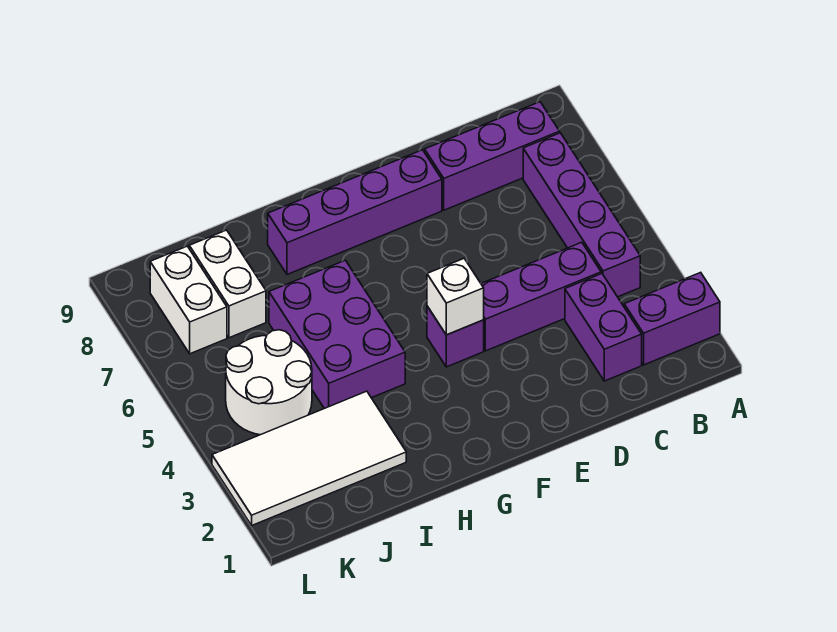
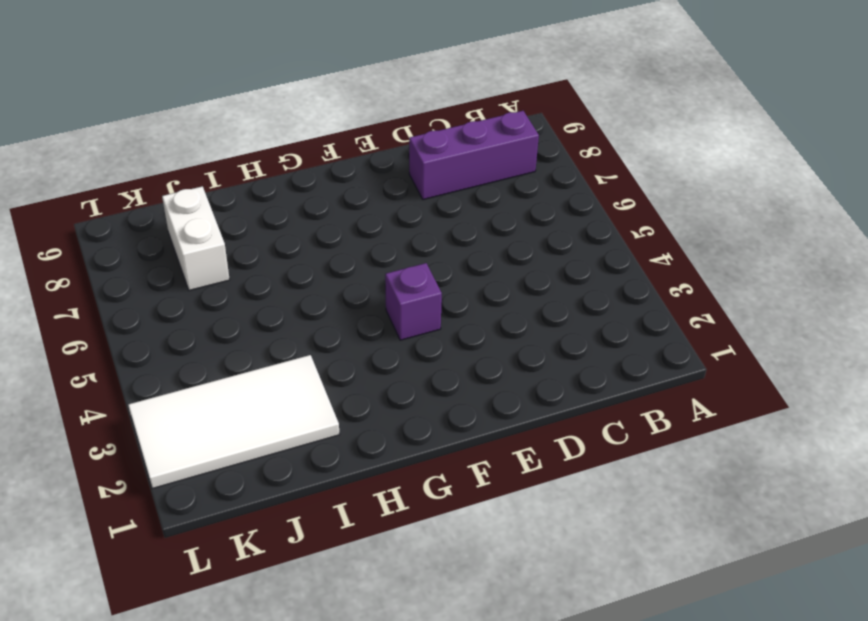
none -> purple brick A2:B2 level 1
none -> purple brick B4:B7 level 1
none -> purple brick C2:C3 level 1

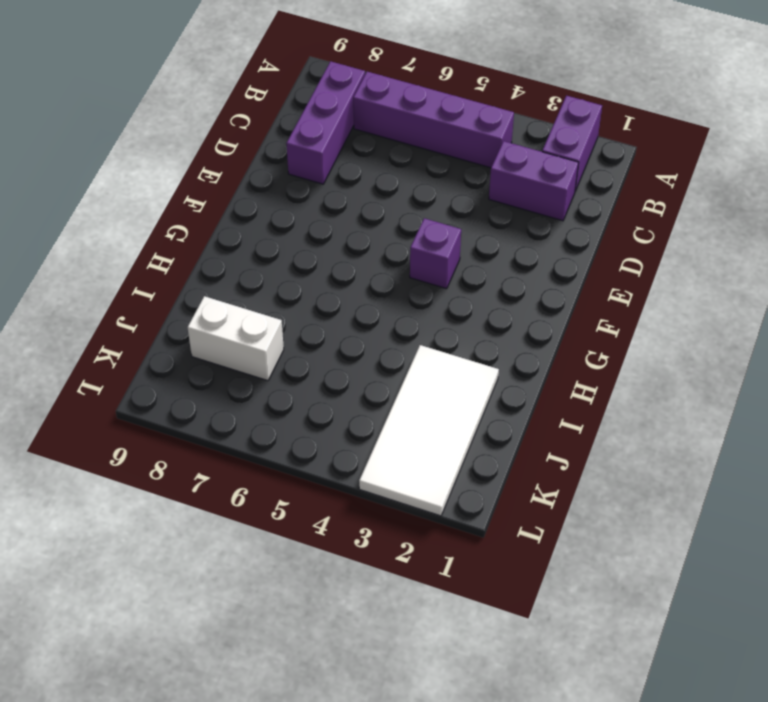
none -> purple brick C4:E4 level 1
none -> purple brick E8:H8 level 1
none -> purple brick H4:I6 level 1

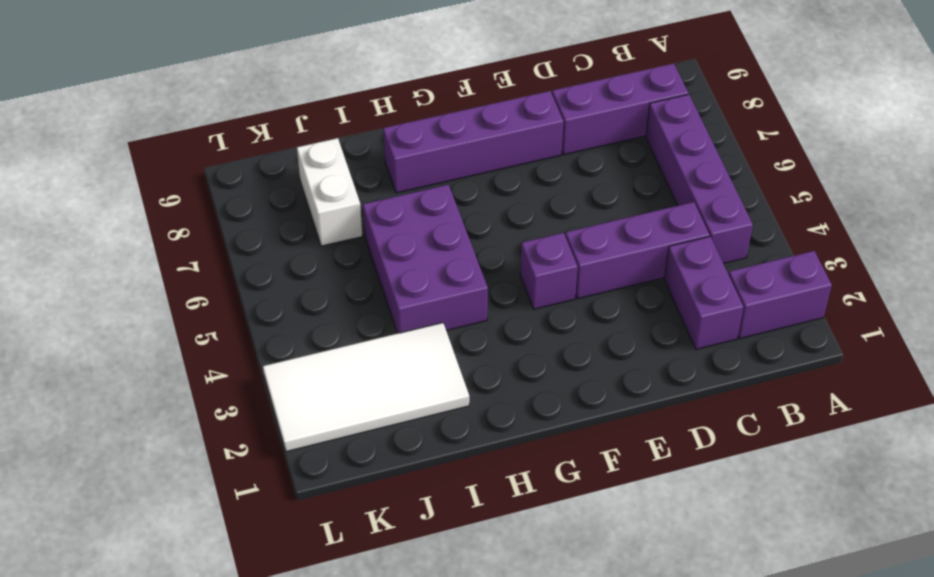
none -> white round brick J4:K5 level 1
none -> white brick K7:K8 level 1
none -> white brick F4 level 2

